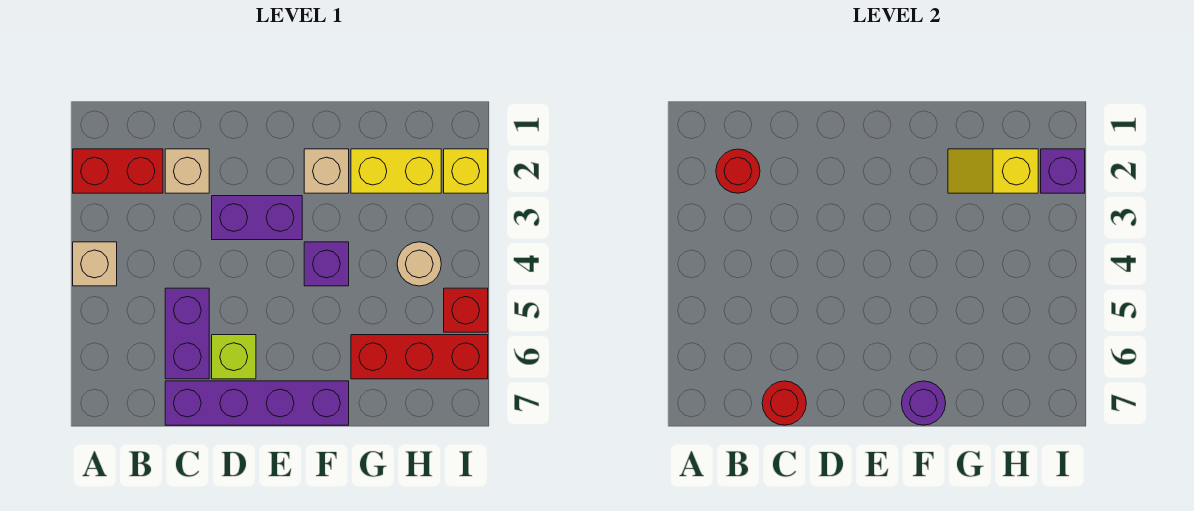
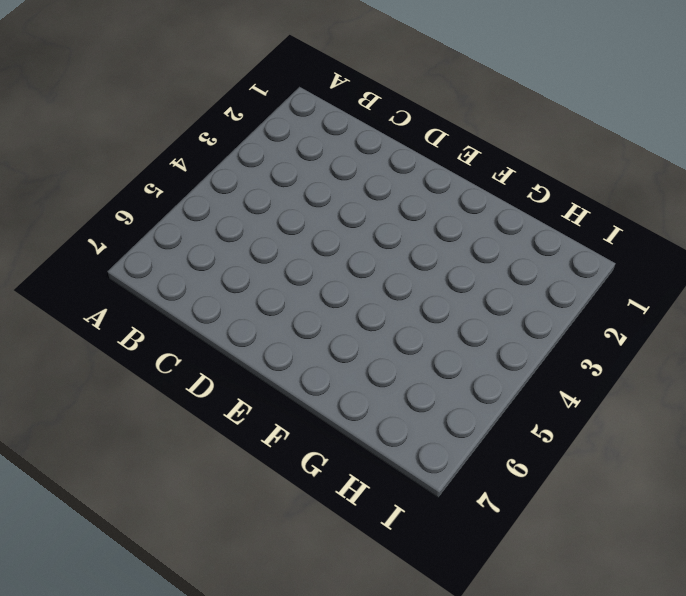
none -> red brick A2:B2 level 1
none -> tan brick A4 level 1
none -> tan brick C2 level 1

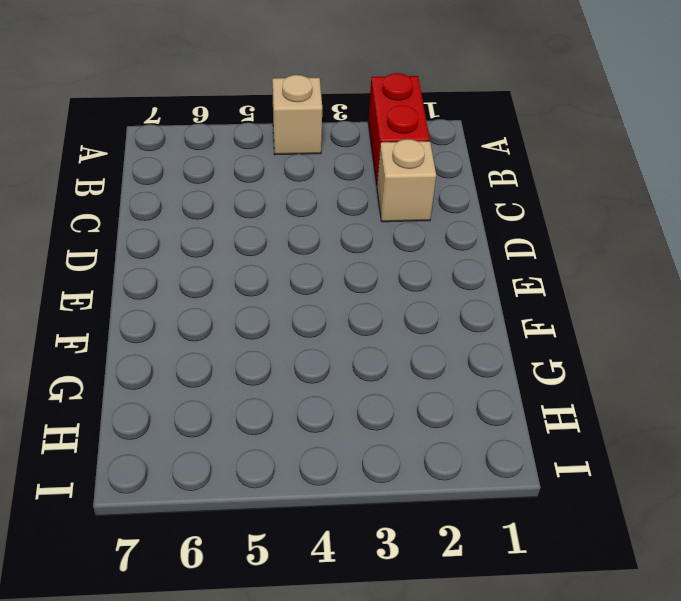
none -> purple brick C5:C6 level 1
none -> purple brick C7:F7 level 1
none -> purple brick D3:E3 level 1

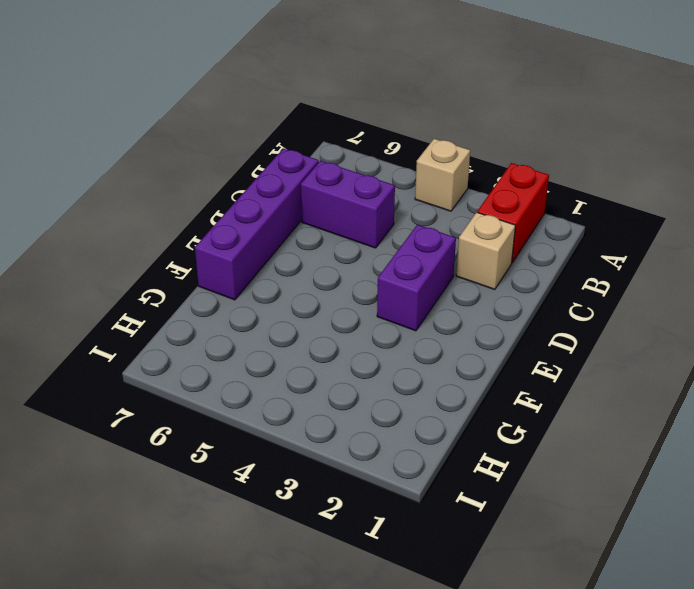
none -> lime brick D6 level 1
none -> tan brick F2 level 1
none -> purple brick F4 level 1

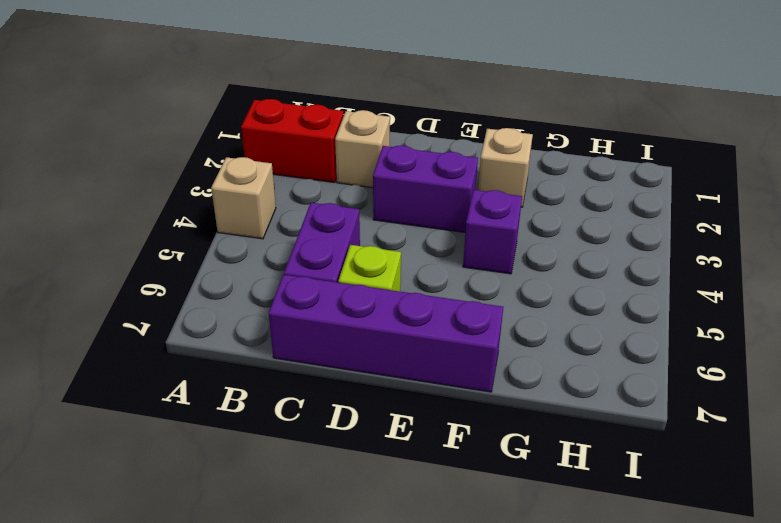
none -> yellow brick G2:H2 level 1
none -> red brick G6:I6 level 1
none -> tan round brick H4 level 1

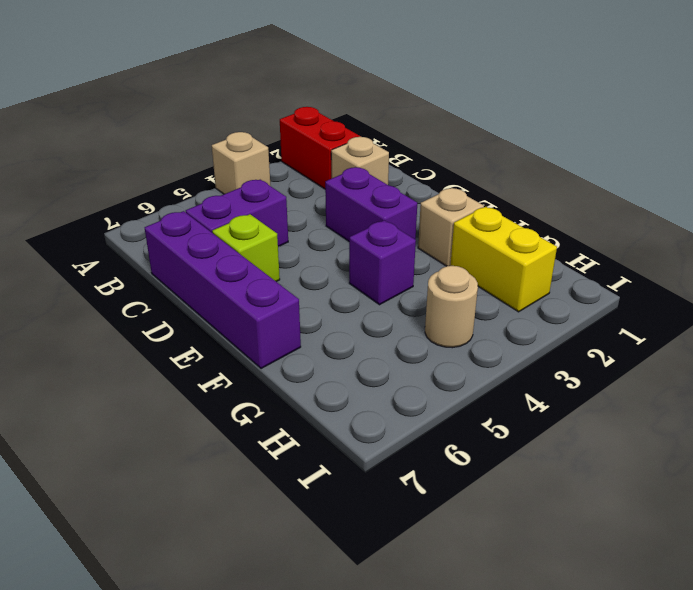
none -> red brick G6:I6 level 1
none -> yellow brick I2 level 1
none -> red brick I5 level 1

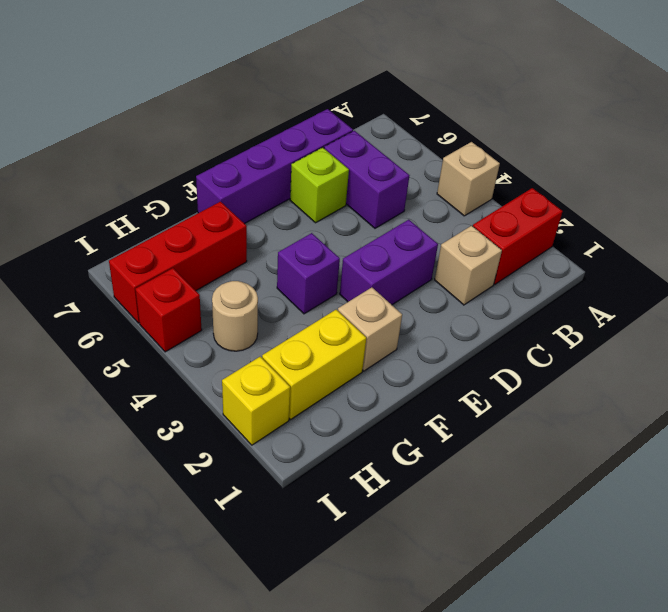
none -> red round brick B2 level 2
none -> red round brick C7 level 2
none -> purple round brick F7 level 2

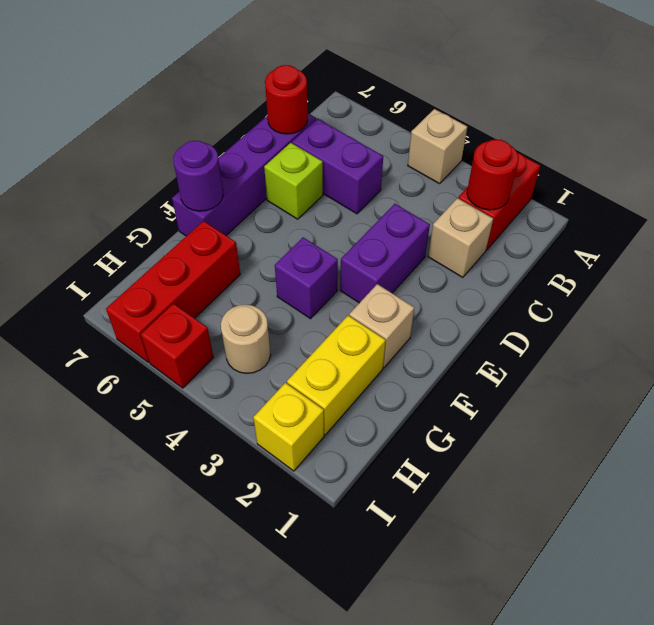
none -> yellow slope G2:H2 level 2 top H
none -> purple brick I2 level 2

